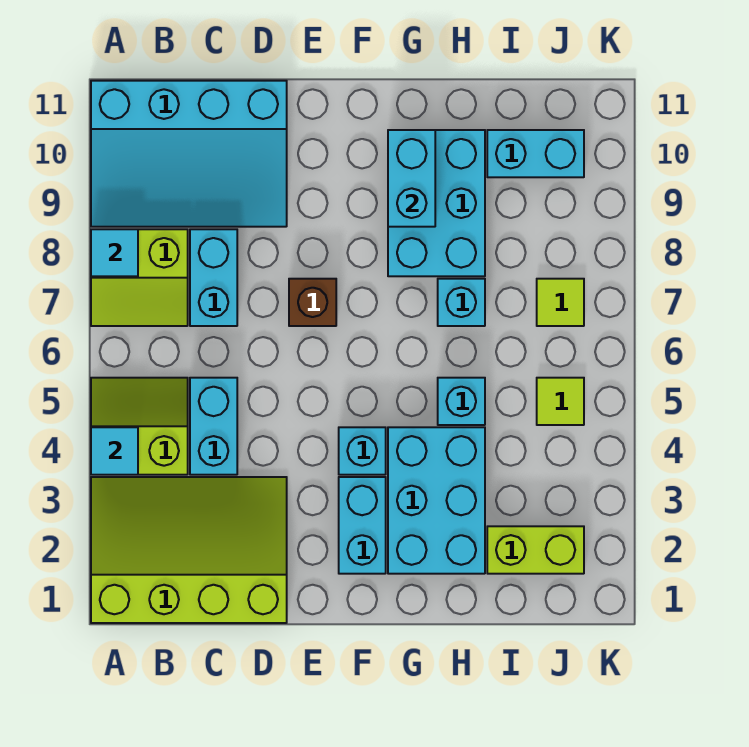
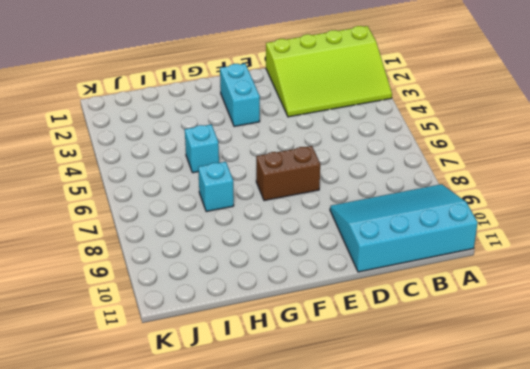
brown brick E7:F7 level 1 -> brown brick E7 level 1
none -> lime slope A4:B5 level 1 top 4
none -> lime slope A7:B8 level 1 top 8
none -> cyan brick C4:C5 level 1

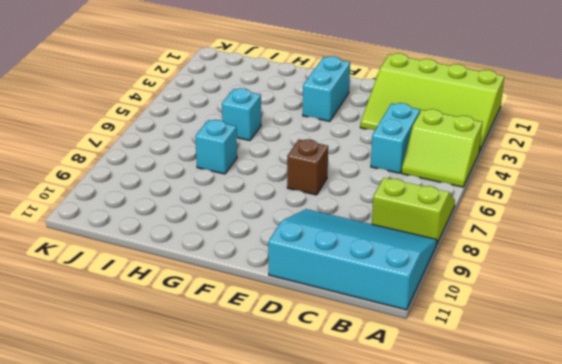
none -> cyan brick C7:C8 level 1
none -> cyan brick F4 level 1
none -> cyan brick G2:H4 level 1

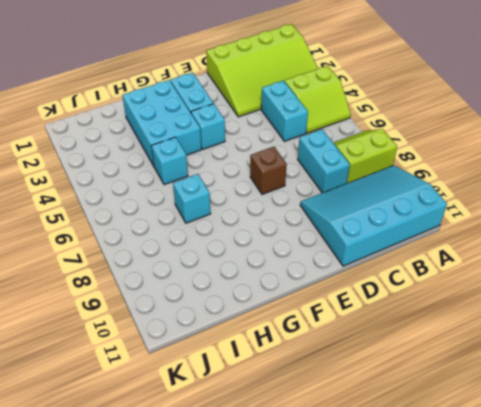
none -> cyan brick G8:H10 level 1
none -> lime brick I2:J2 level 1
none -> cyan brick I10:J10 level 1

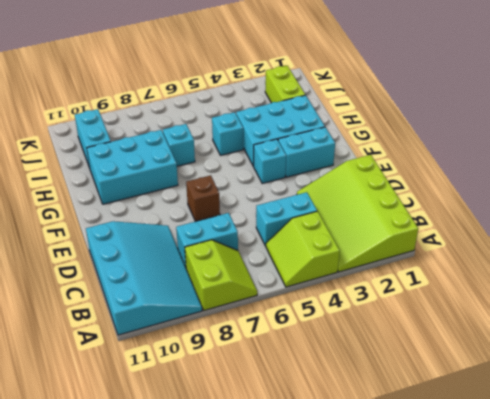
none -> lime tile J5 level 1
none -> lime tile J7 level 1
none -> cyan tile A4 level 2

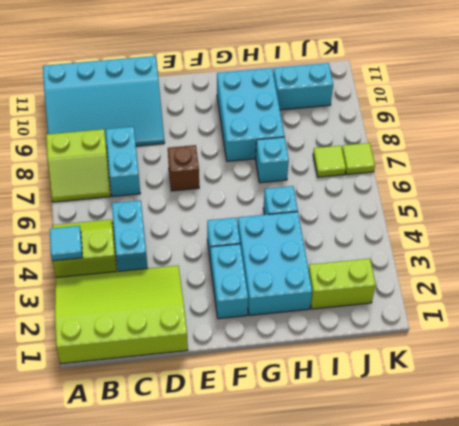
lime tile K7 level 1 -> lime tile J5 level 1
none -> cyan tile A8 level 2
none -> cyan brick G9:G10 level 2

